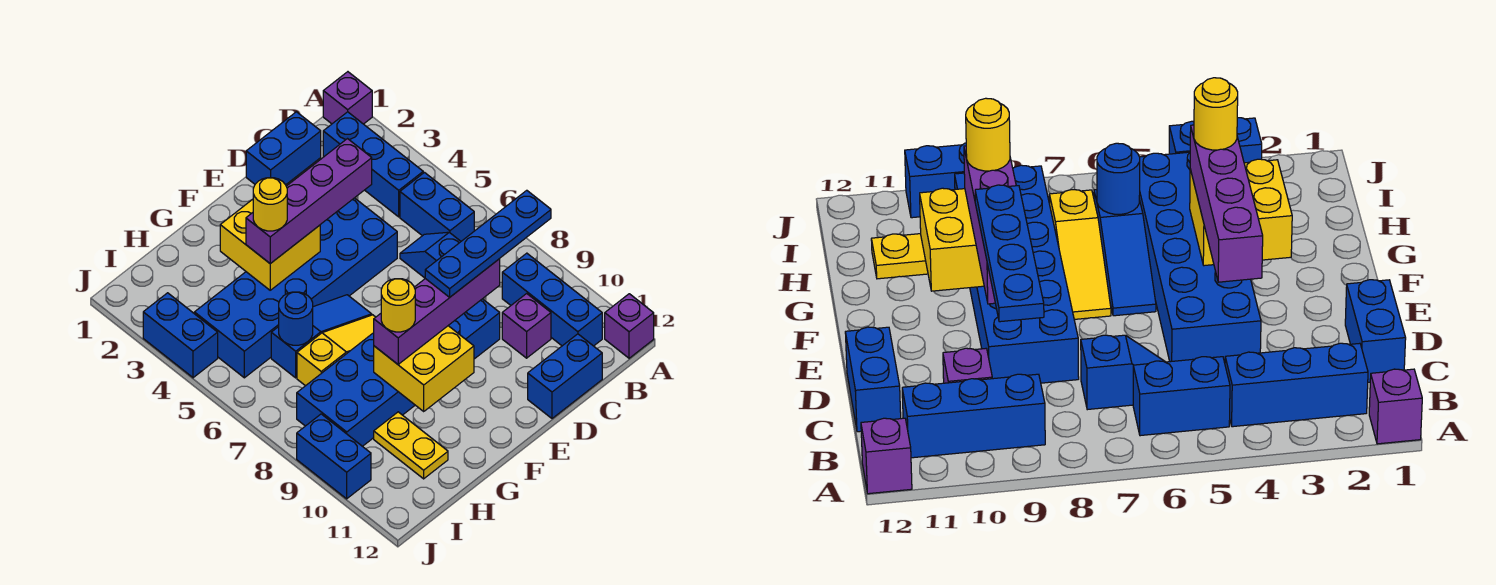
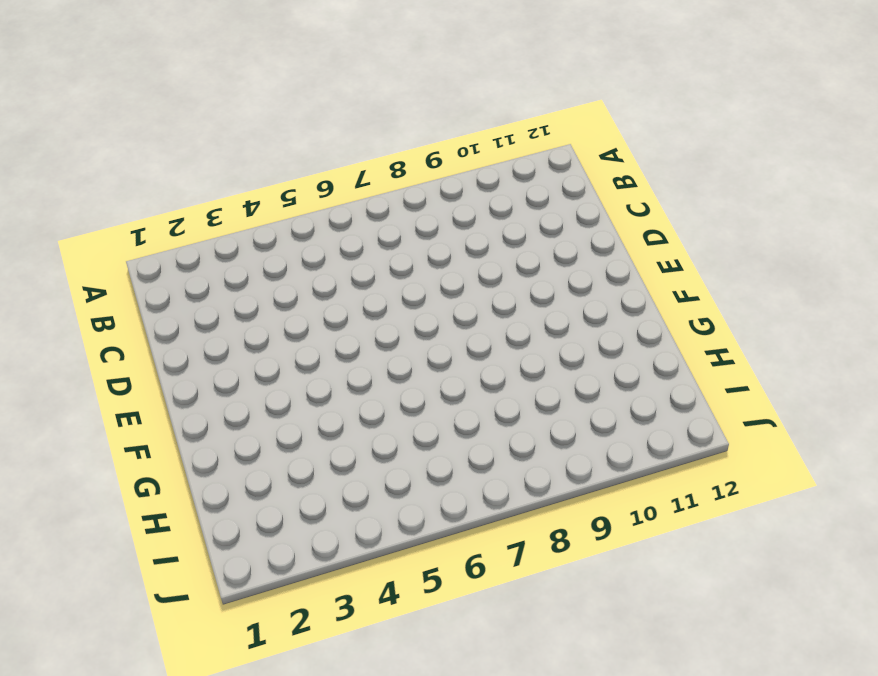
none -> purple brick A1 level 1
none -> purple brick A12 level 1
none -> blue brick B2:B4 level 1

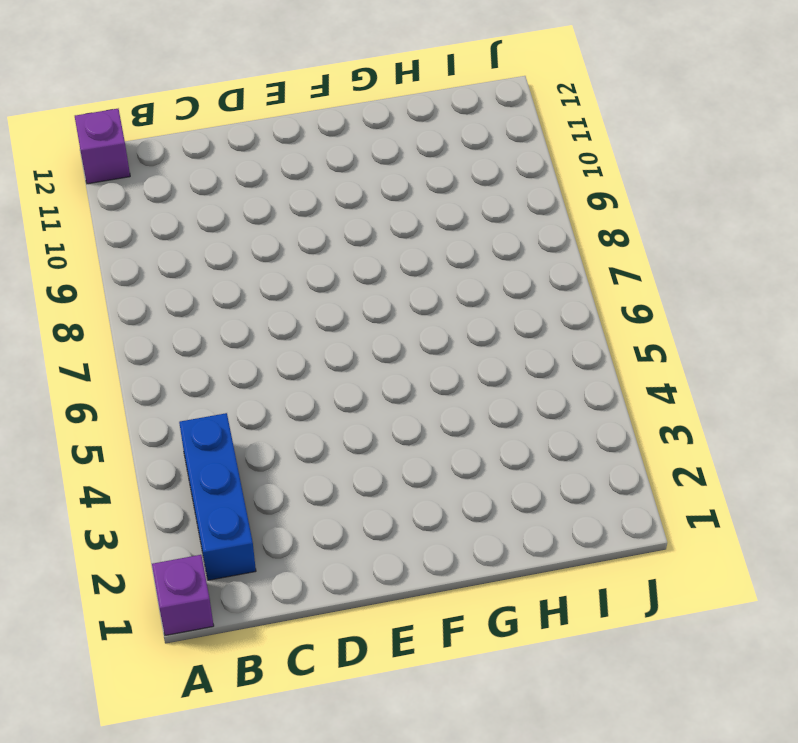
none -> blue brick B5:B6 level 1
none -> blue brick B9:B11 level 1
none -> blue brick C1:D1 level 1

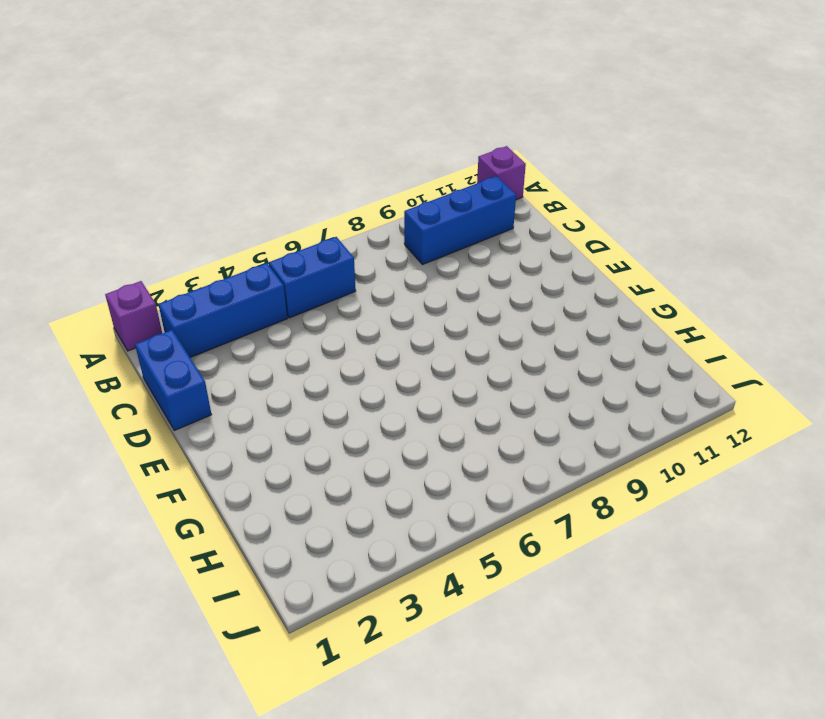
none -> blue slope C6:C7 level 1 top 7
none -> purple brick C10 level 1
none -> blue brick C12:D12 level 1

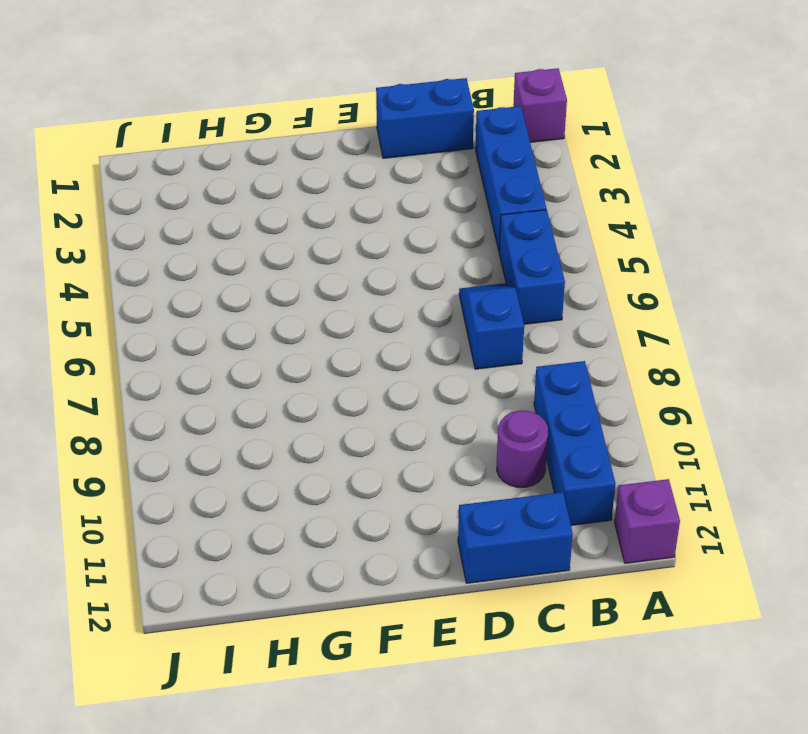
purple round brick C10 level 1 -> purple brick C10 level 1
none -> blue brick D4:I5 level 1
none -> blue brick D8:I9 level 1
none -> blue slope F6:H6 level 1 top H

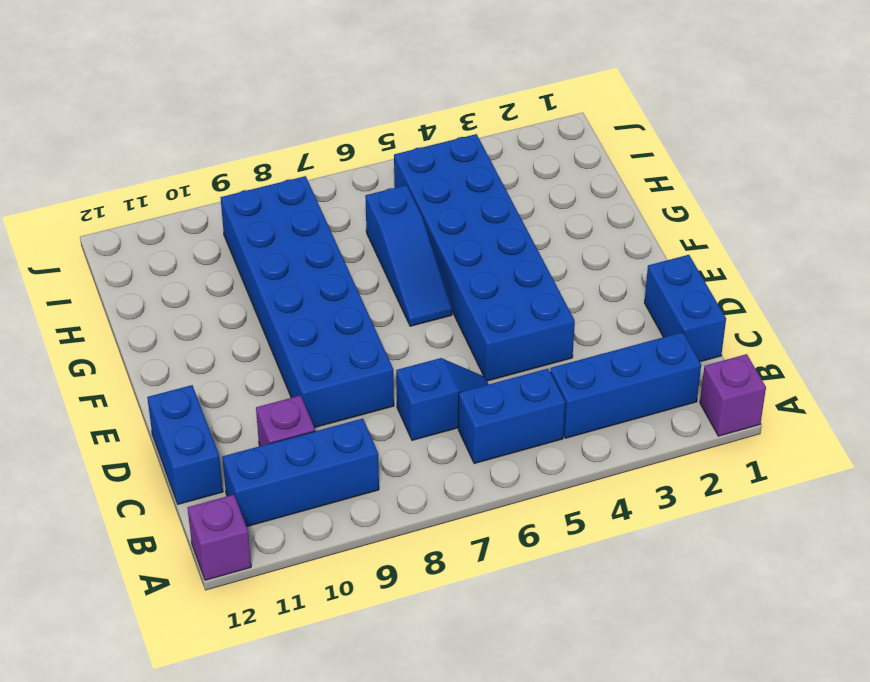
none -> yellow slope F7:H7 level 1 top H
none -> yellow plate H10:H11 level 1
none -> blue brick J3:J4 level 1

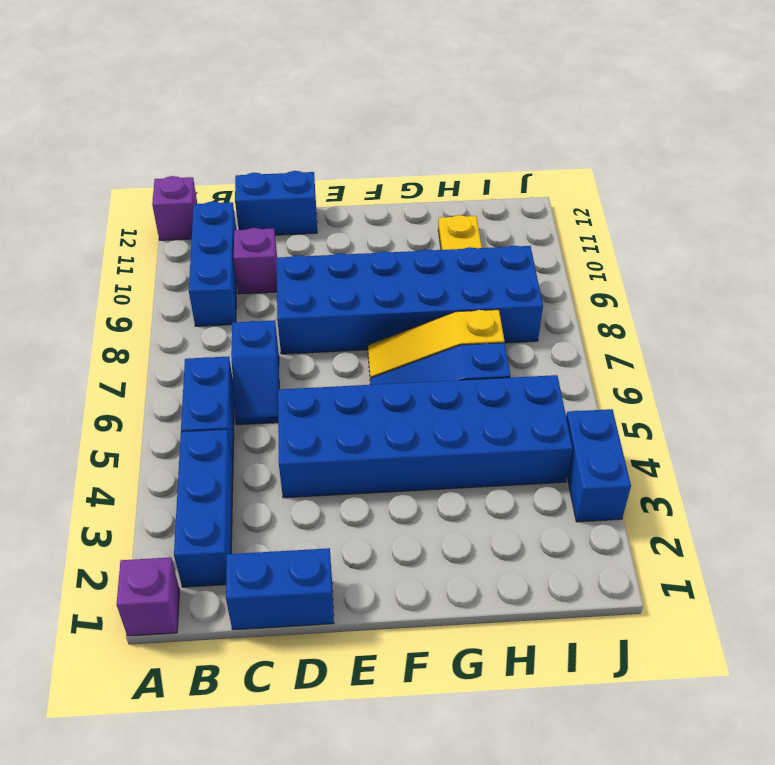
none -> blue brick J9:J10 level 1
none -> yellow brick F3:G4 level 2
none -> yellow brick F9:G10 level 2

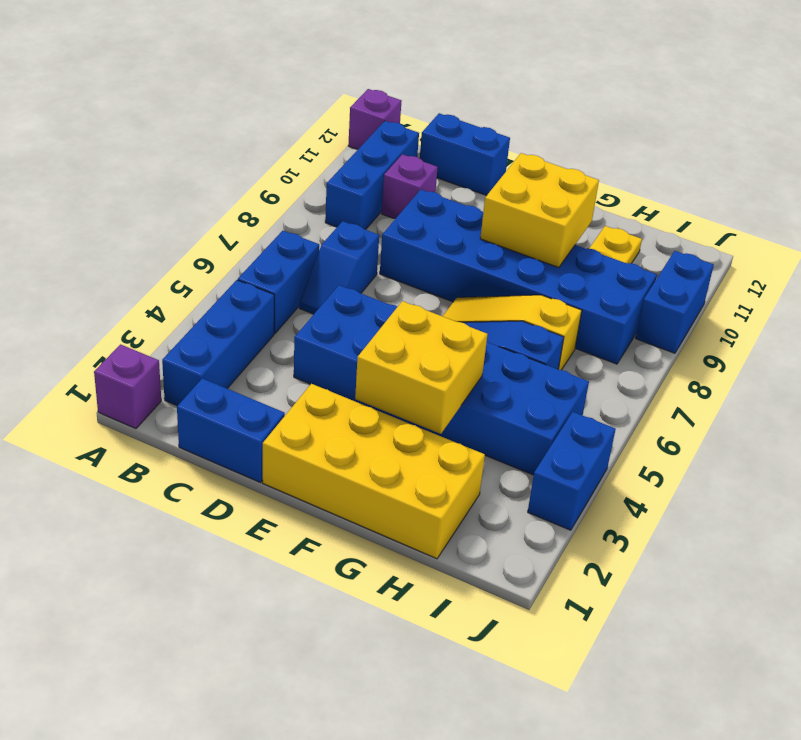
yellow brick E1:H2 level 1 -> none
none -> blue round brick H6 level 2
none -> purple brick D4:G4 level 3
none -> purple brick D9:G9 level 3

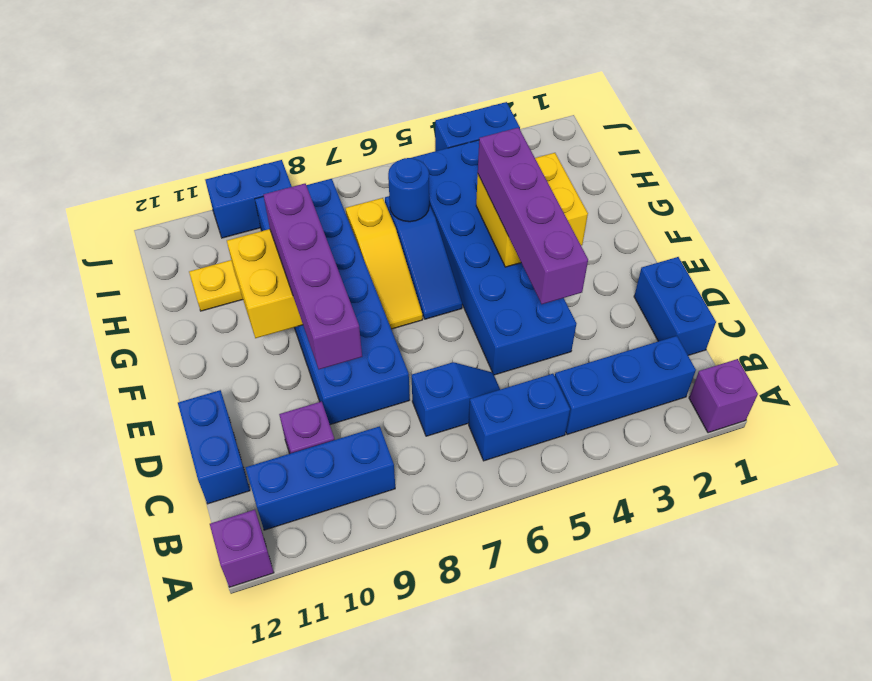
none -> blue plate B9:E9 level 4
none -> yellow round brick G4 level 4
none -> yellow round brick G9 level 4

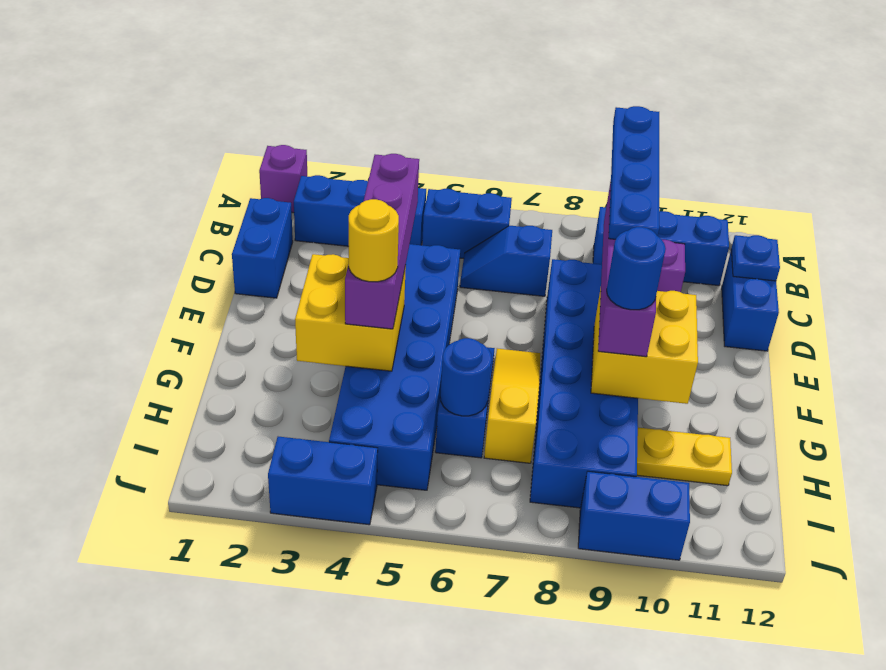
blue plate C12 level 2 -> none
blue round brick G9 level 4 -> yellow round brick G9 level 4
none -> purple brick A12 level 1

